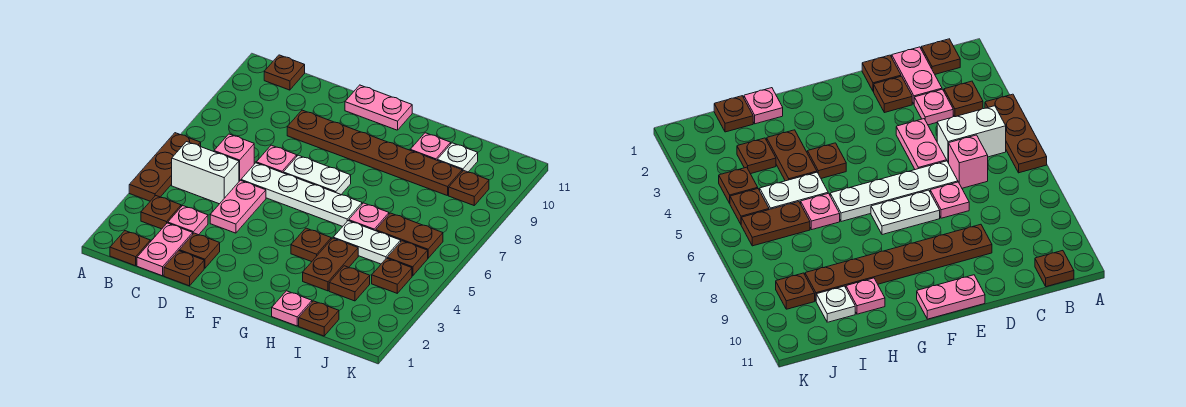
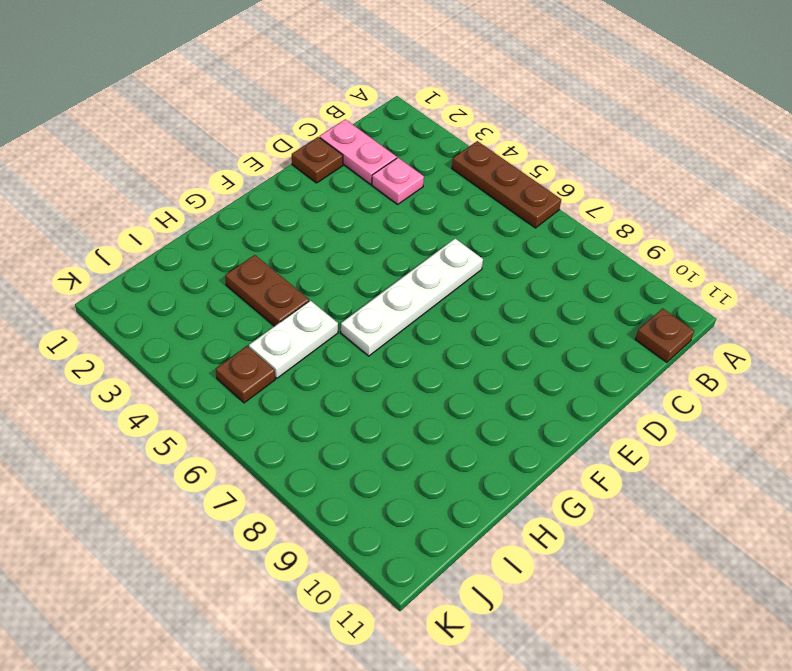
none -> brown plate B1 level 1
none -> brown plate B3 level 1
none -> white brick B5:C5 level 1

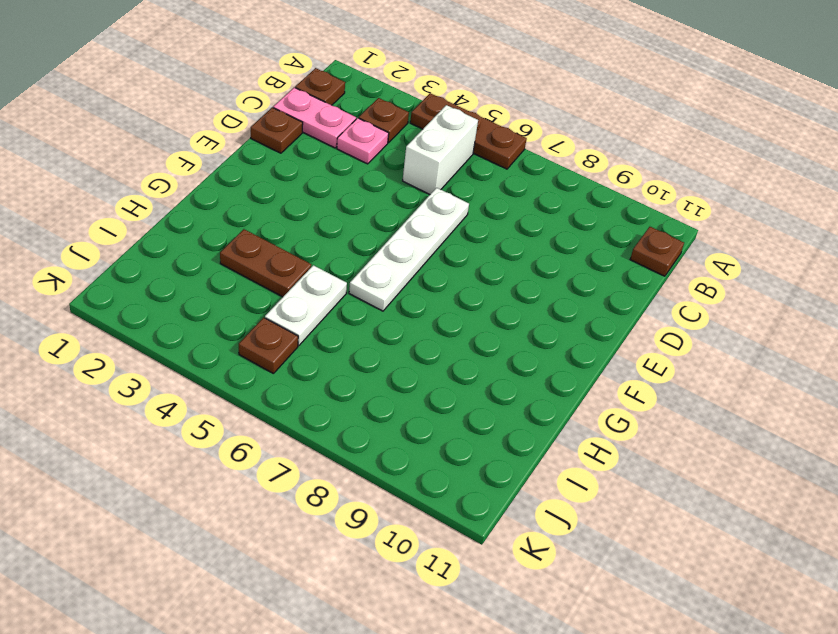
none -> pink brick C6 level 1
none -> brown plate D2 level 1
none -> pink plate D4:D5 level 1

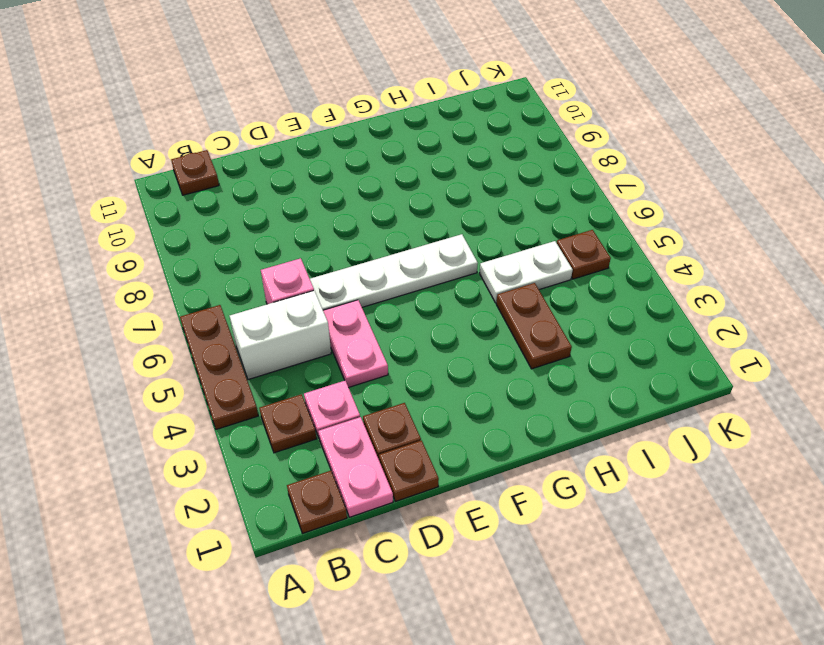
none -> pink plate D7 level 1
none -> brown plate D9:I9 level 1
none -> white plate E7:F7 level 1

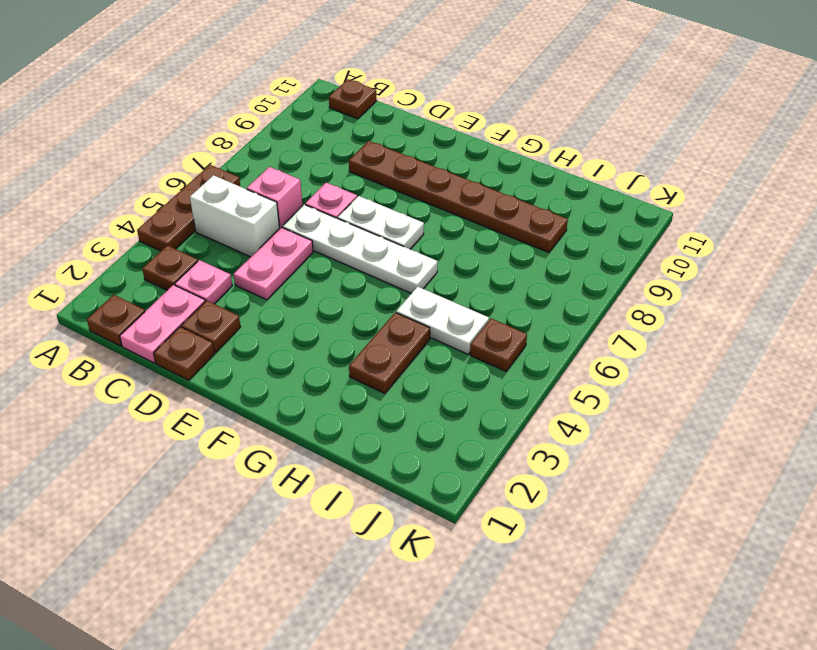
none -> pink plate E11:F11 level 1
none -> brown plate G4 level 1
none -> pink plate H1 level 1

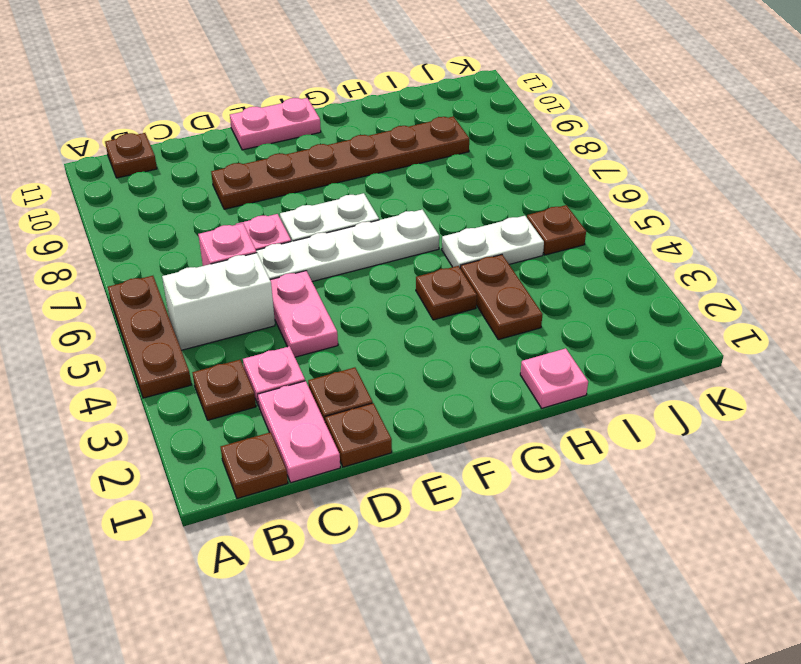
none -> pink plate H6 level 1
none -> pink plate H10 level 1
none -> brown plate I1 level 1

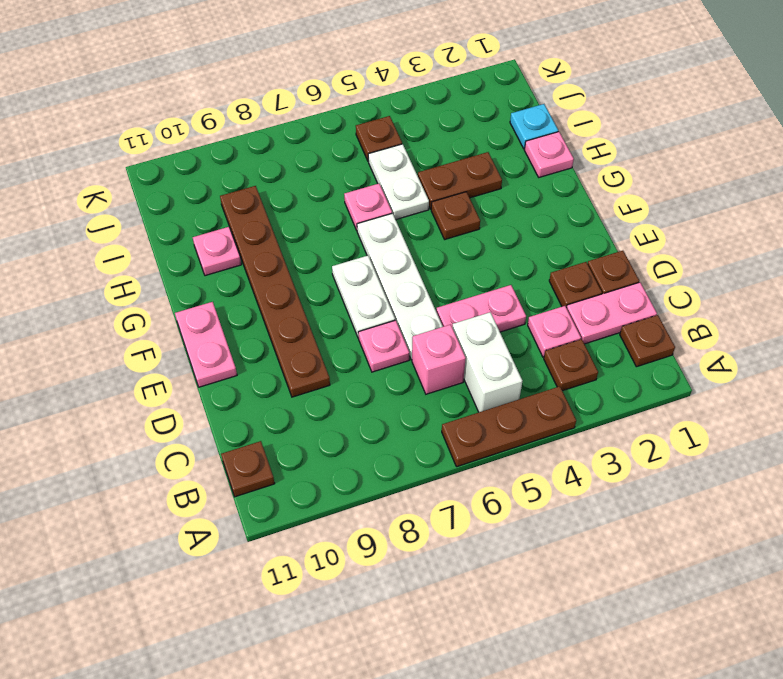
cyan plate I1 level 1 -> brown plate I1 level 1
none -> brown plate I3 level 1
none -> brown plate I6:J6 level 1
none -> white plate I10 level 1

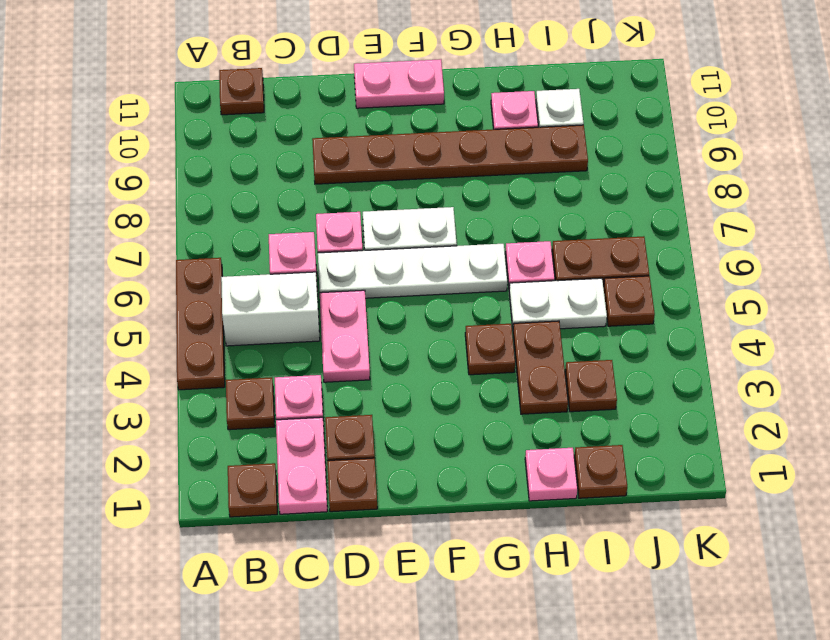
none -> brown plate J4 level 1
none -> brown plate J9 level 1

